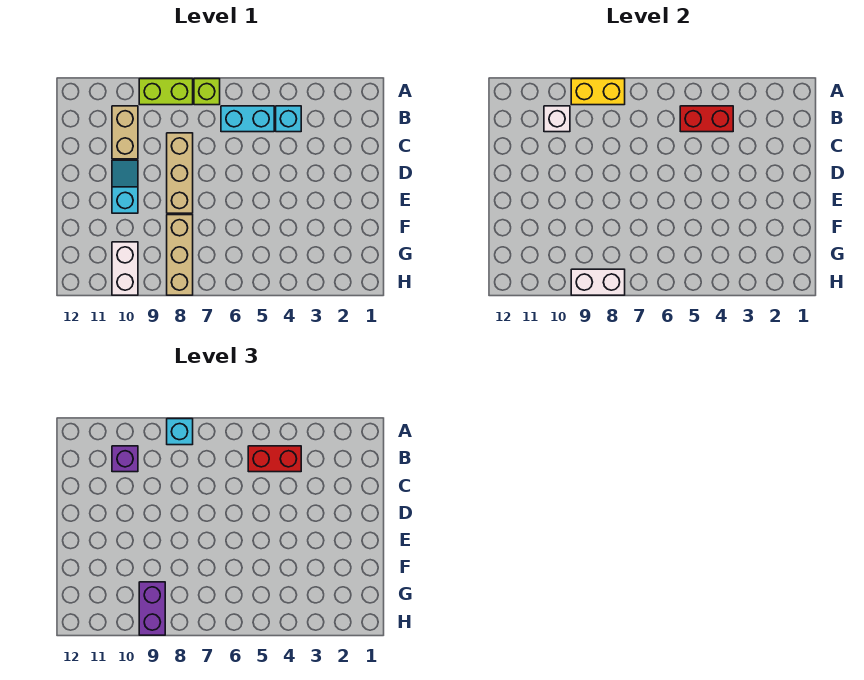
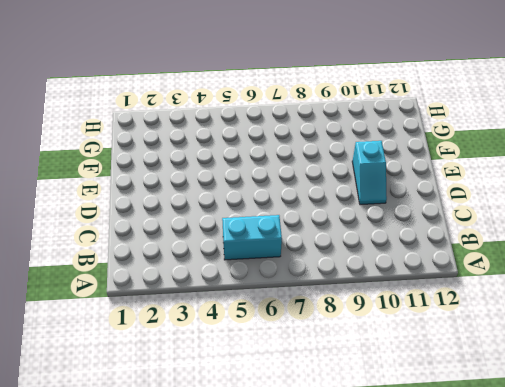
none -> lime brick A7 level 1
none -> lime brick A8:A9 level 1
none -> cyan brick B4 level 1

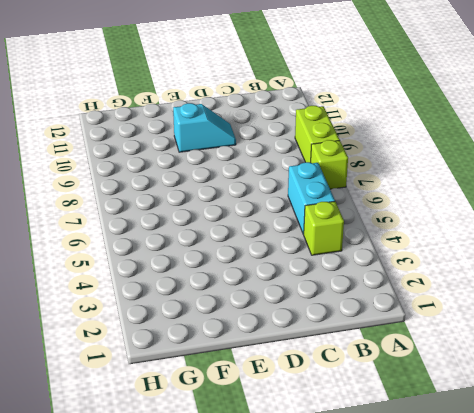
lime brick B4 level 1 -> cyan brick B4 level 1
none -> tan brick B10:C10 level 1
none -> tan brick C8:E8 level 1
none -> tan brick F8:H8 level 1

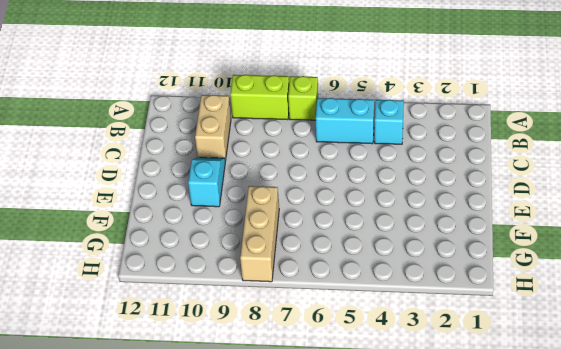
none -> tan brick C8:E8 level 1
none -> white brick G10:H10 level 1
none -> yellow brick A8:A9 level 2

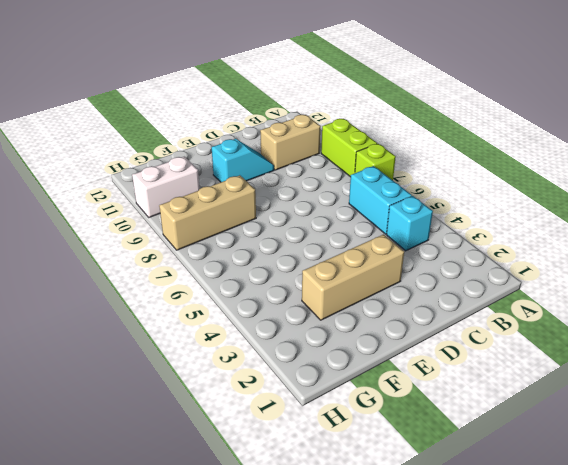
tan brick D3:F3 level 1 -> tan brick C8:E8 level 1
none -> yellow brick A8:A9 level 2
none -> red brick B4:B5 level 2
none -> white brick B10 level 2

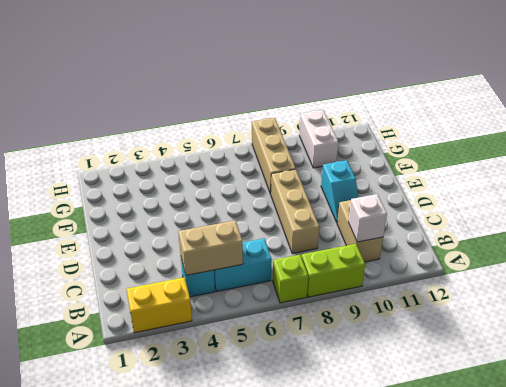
yellow brick A2:A3 level 1 -> yellow brick A8:A9 level 2
tan brick B4:B5 level 2 -> red brick B4:B5 level 2
none -> white brick H8:H9 level 2
none -> cyan brick A8 level 3
none -> red brick B4:B5 level 3

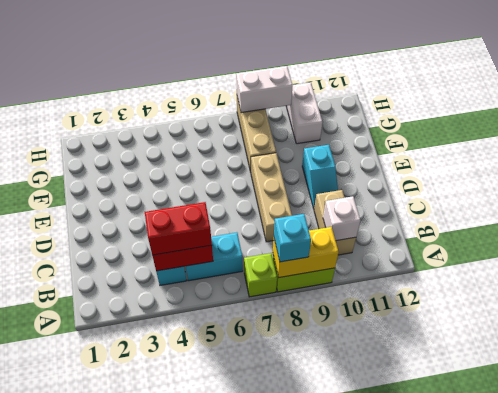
none -> purple brick B10 level 3
none -> purple brick G9:H9 level 3

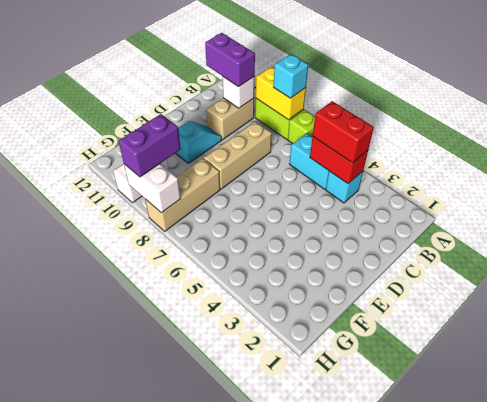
purple brick B10:B11 level 3 -> purple brick B10 level 3

